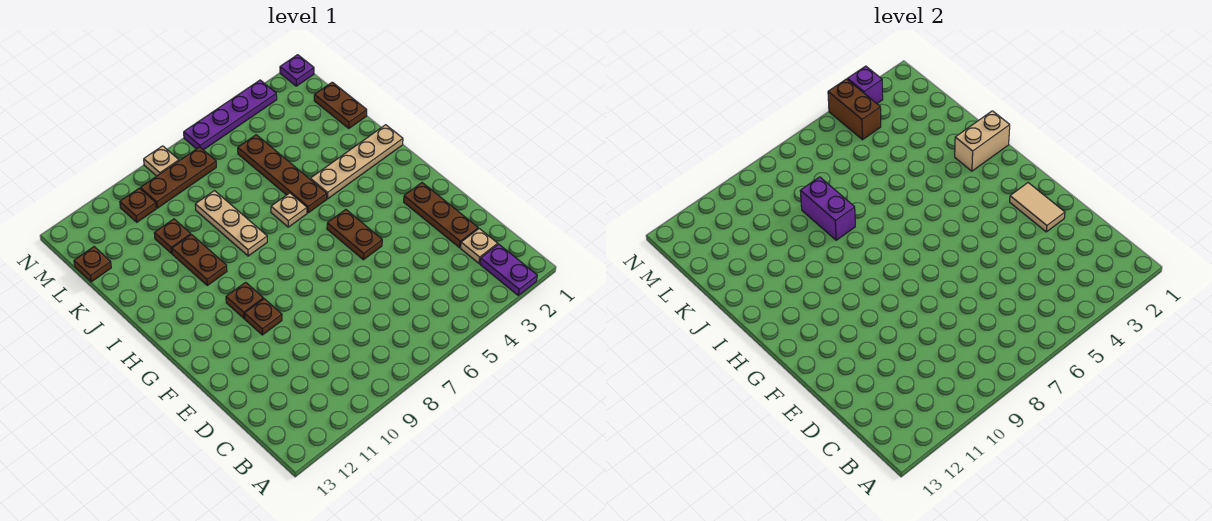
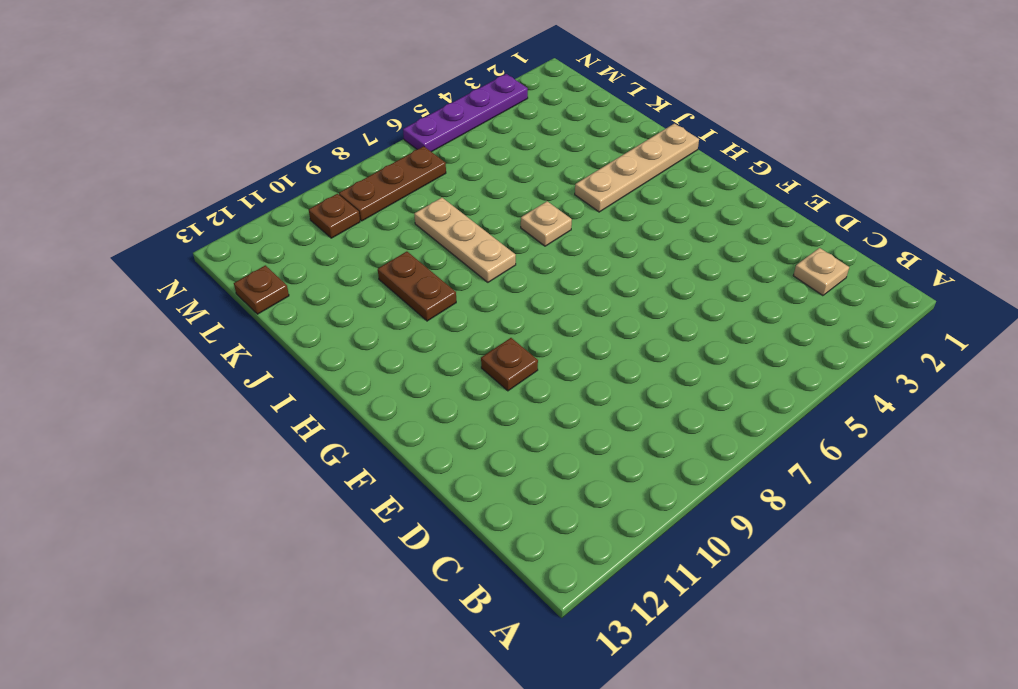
none -> purple plate A2:B2 level 1
none -> brown plate D2:F2 level 1
none -> brown plate F5:G5 level 1

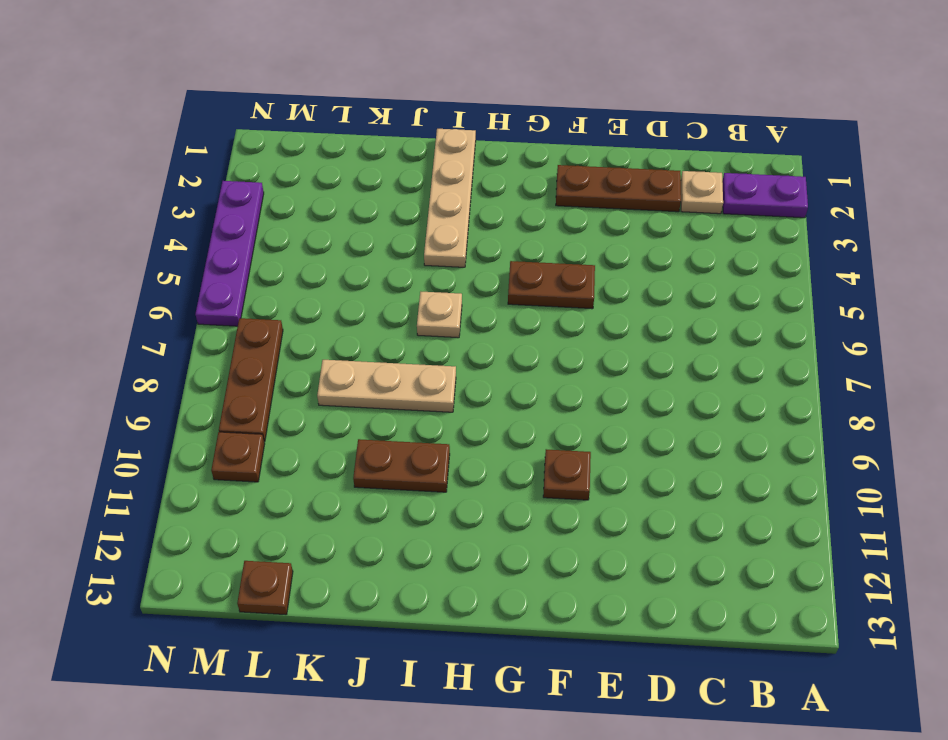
none -> brown plate G10 level 1
none -> brown plate I5:L5 level 1
none -> brown plate K1:L1 level 1

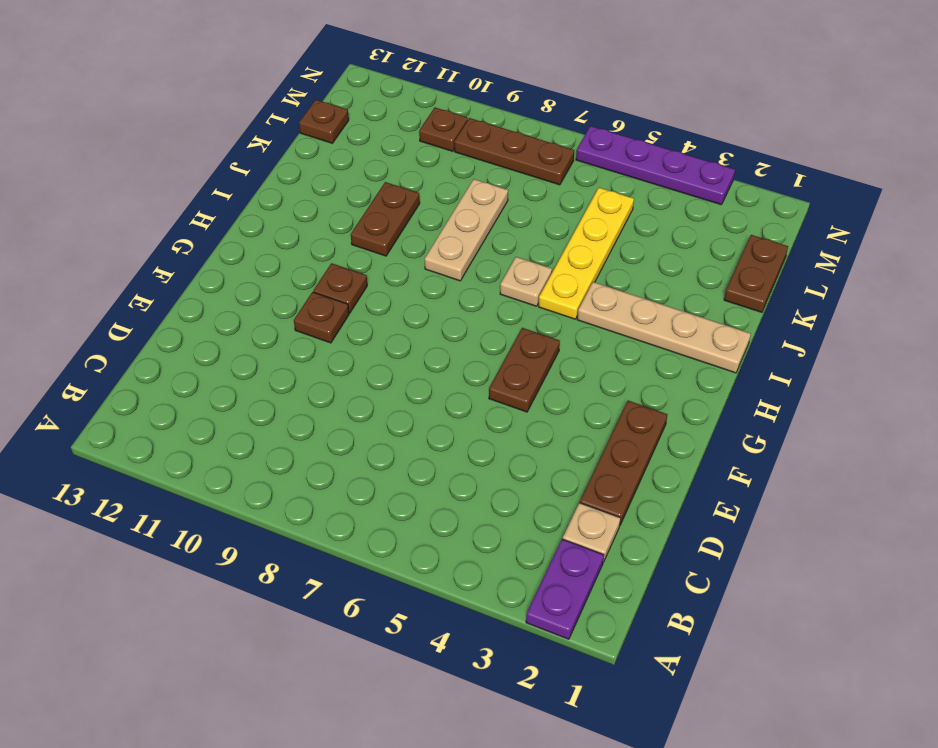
yellow plate I5:L5 level 1 -> brown plate I5:L5 level 1
none -> brown plate K10 level 1
none -> purple plate N1 level 1
none -> tan plate N8 level 1

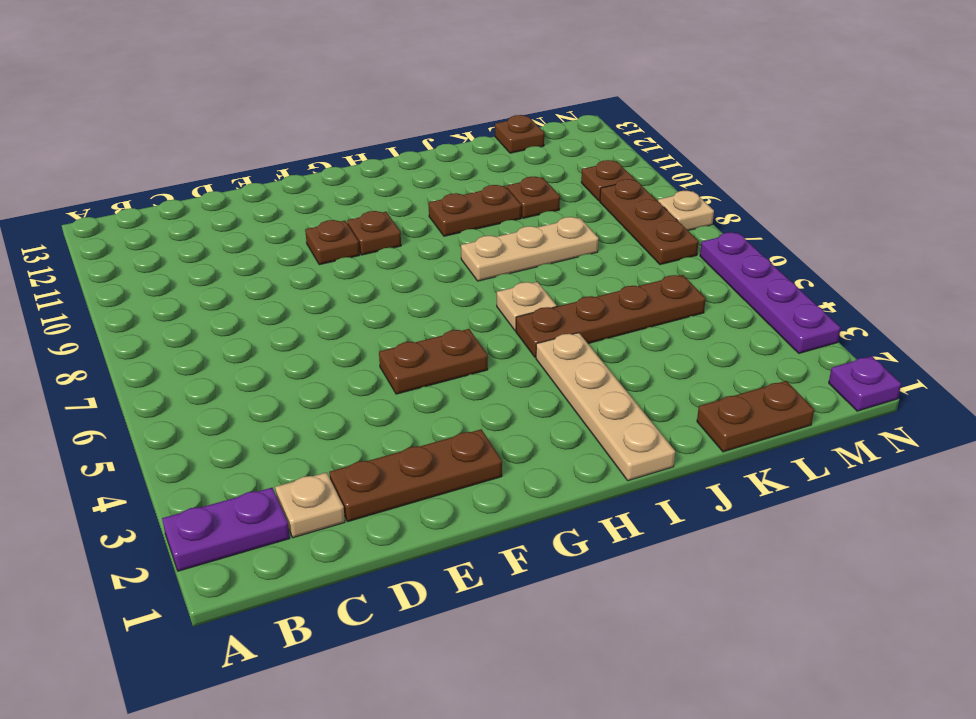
none -> tan tile E2:F2 level 2
none -> tan brick I1:I2 level 2
none -> purple brick J8:K8 level 2

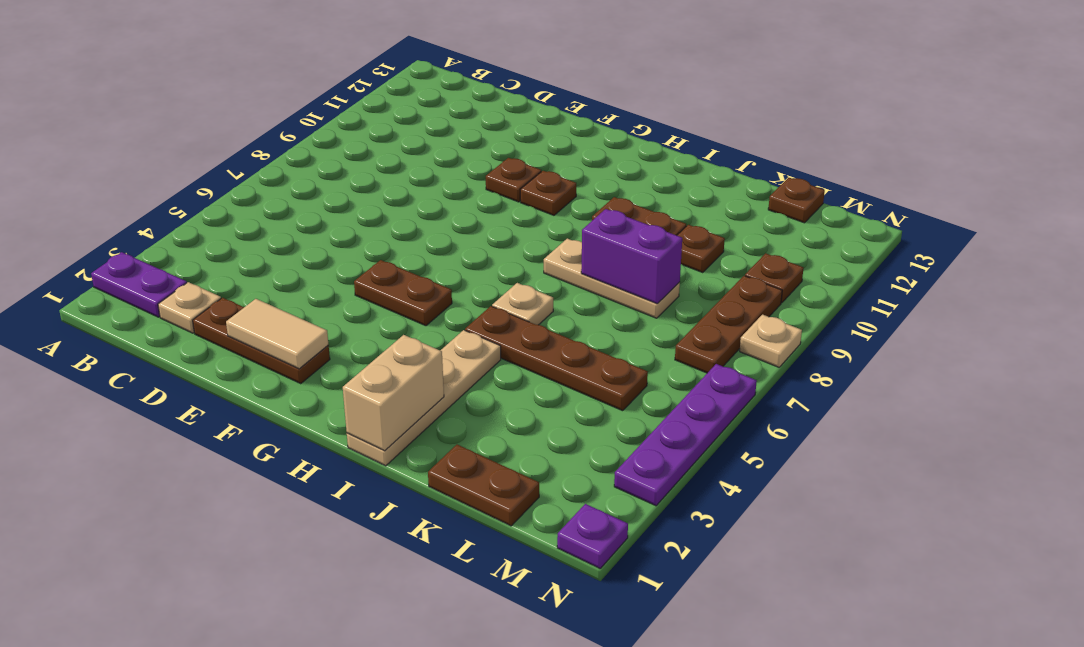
none -> brown brick M4:N4 level 2
none -> purple brick N3 level 2

